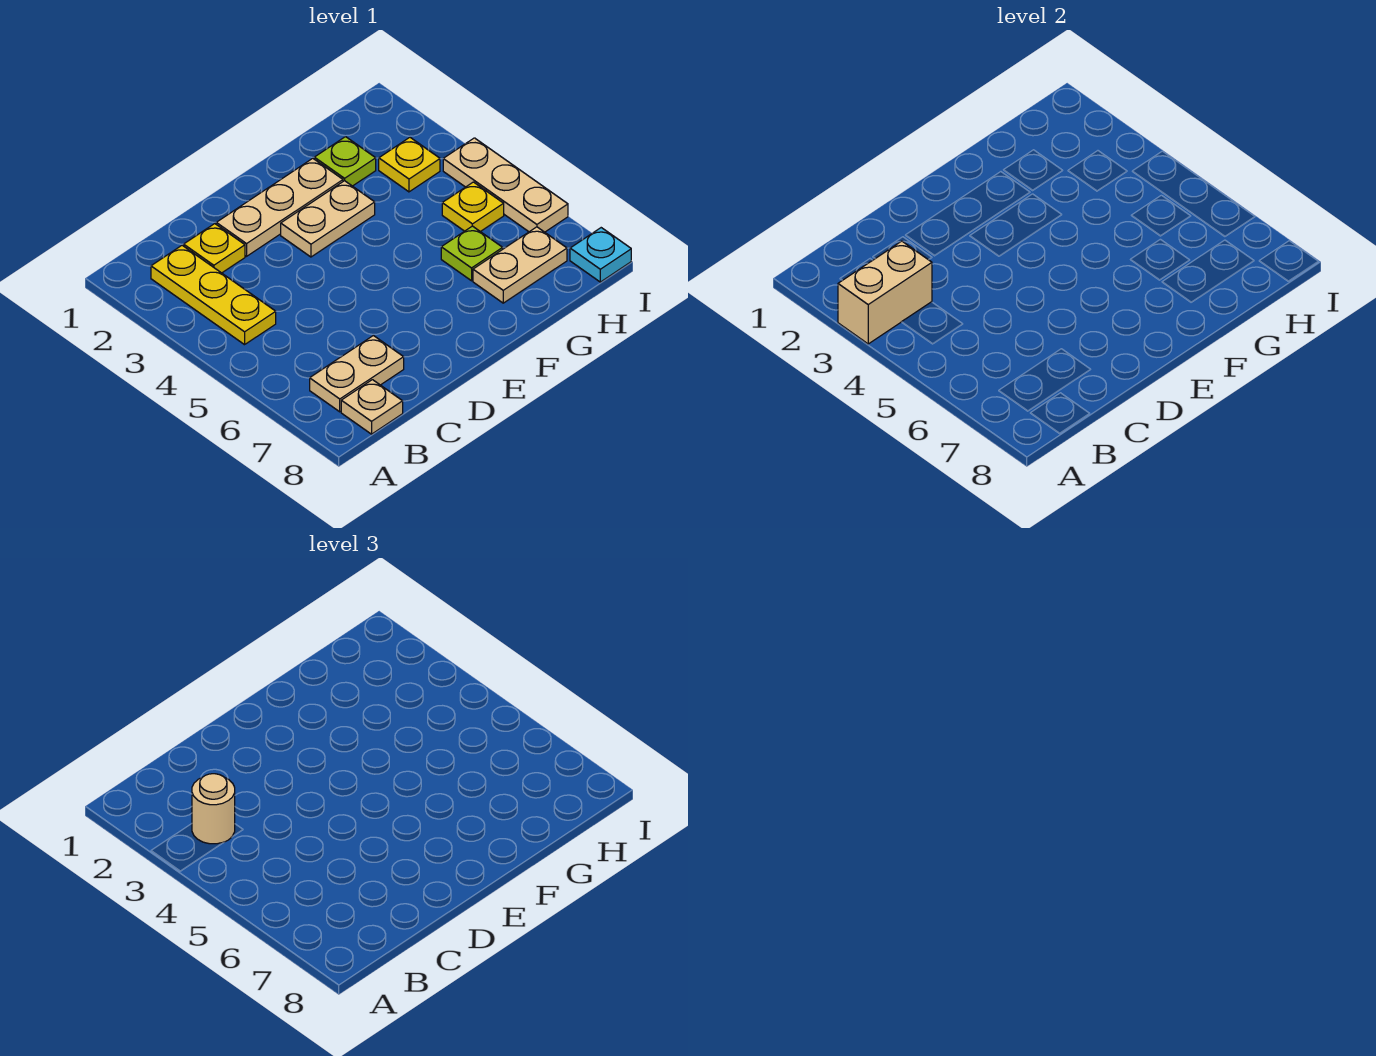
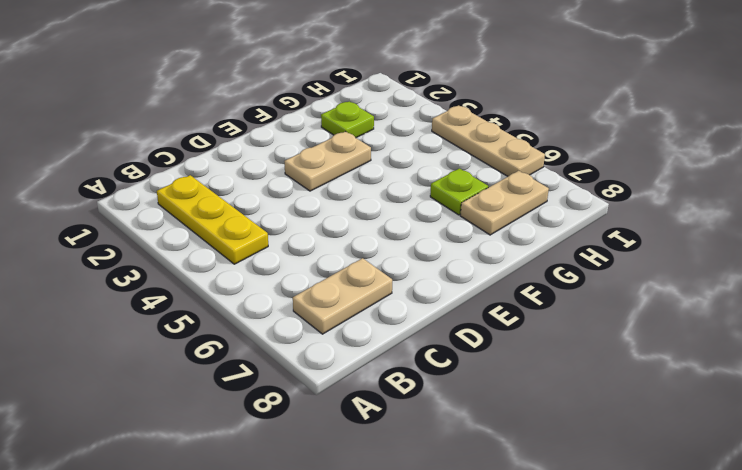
none -> tan plate B8 level 1
none -> yellow plate C2 level 1
none -> tan plate D2:F2 level 1

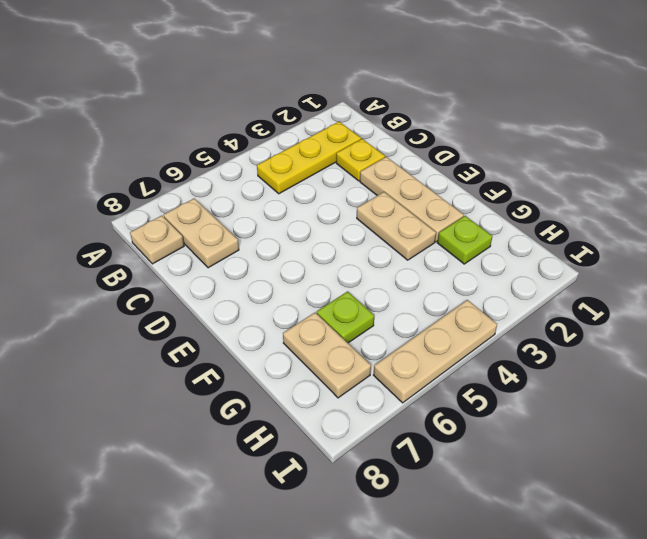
none -> yellow plate H3 level 1
none -> yellow plate H5 level 1
none -> cyan plate I8 level 1

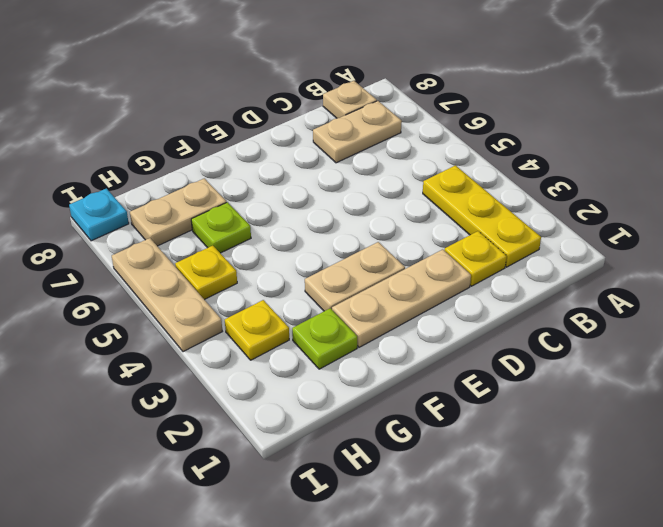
none -> tan brick A3:B3 level 2
none -> tan round brick B3 level 3

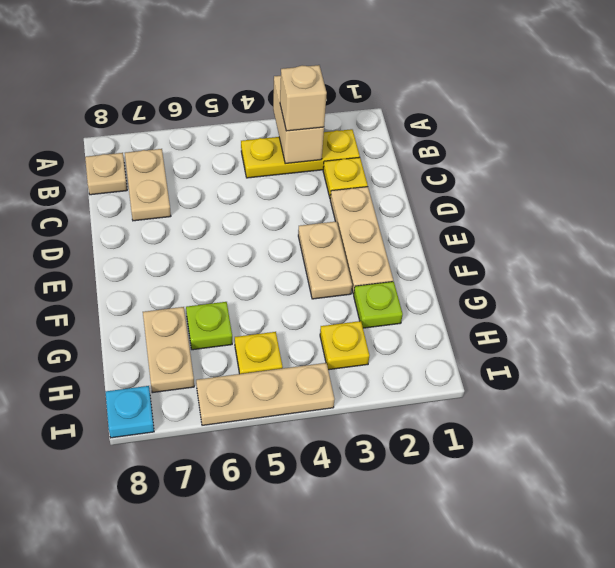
tan brick B3 level 3 -> tan round brick B3 level 3

